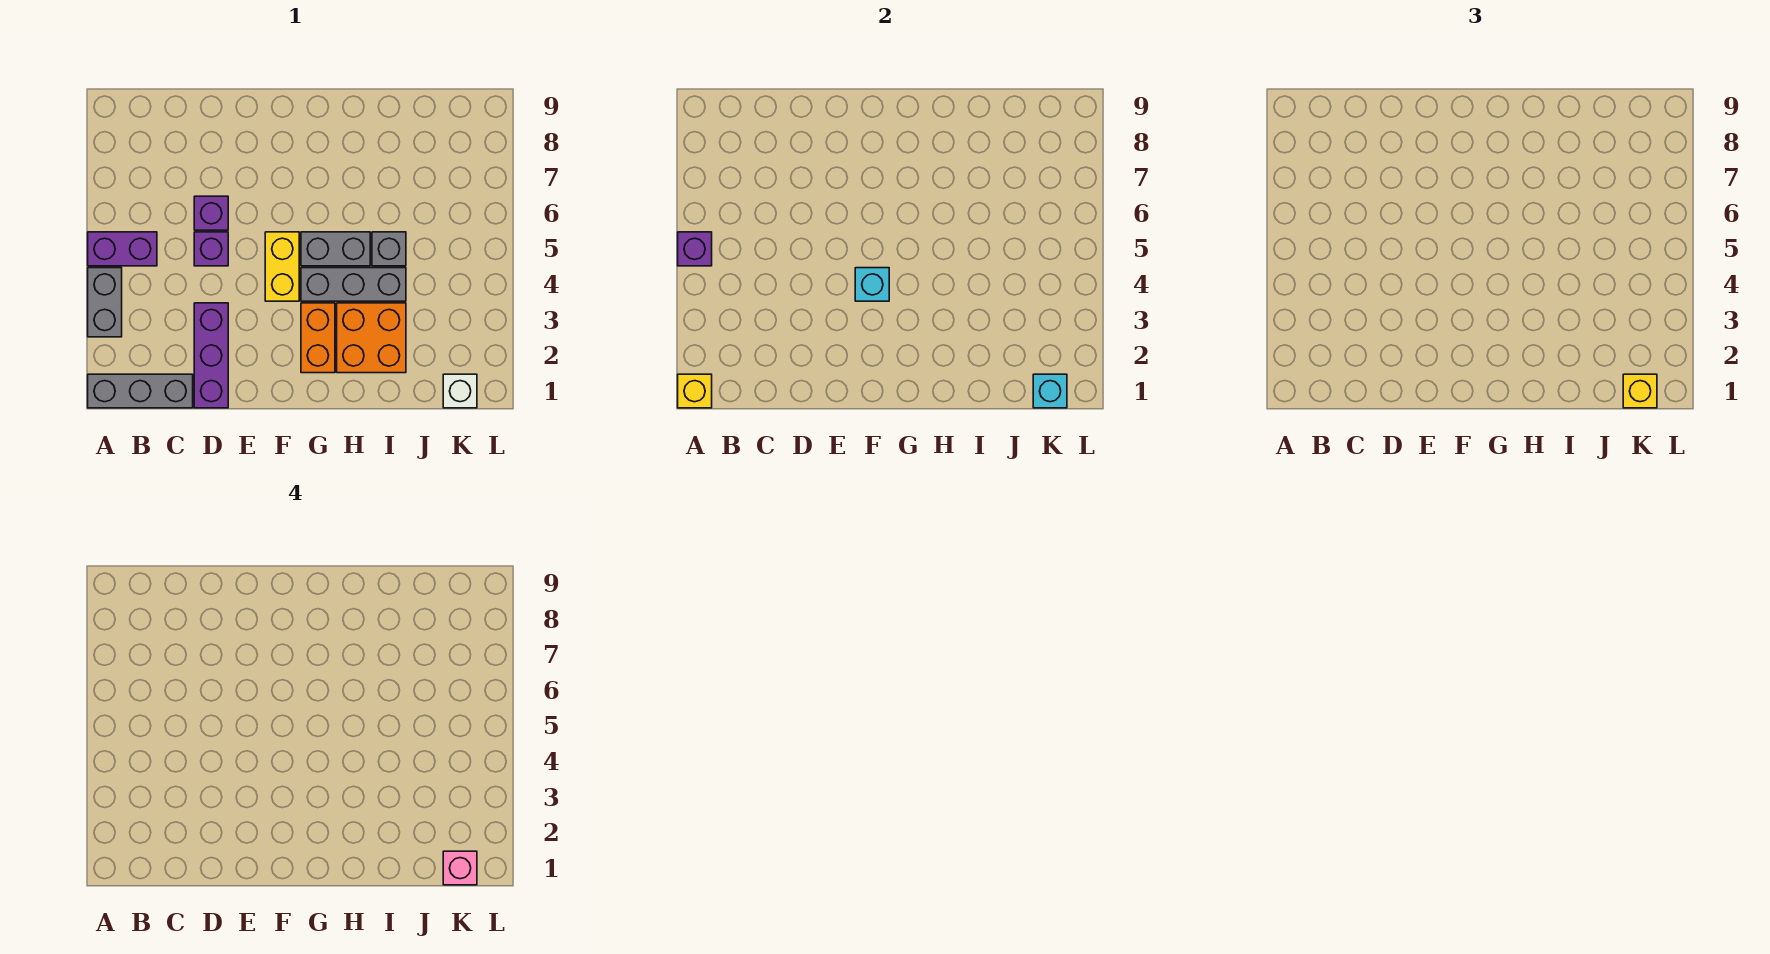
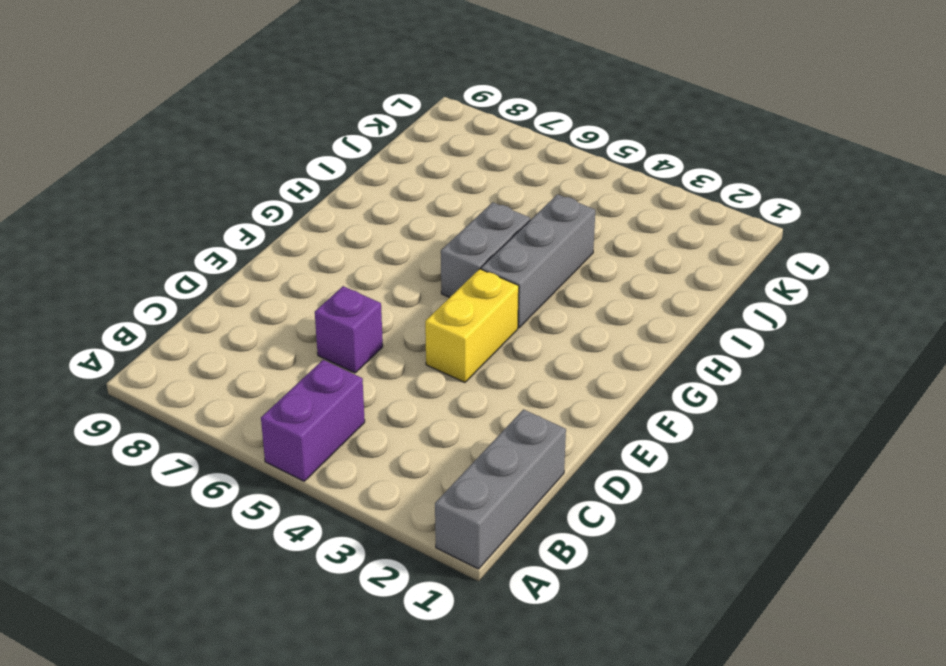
yellow brick E4:F4 level 1 -> yellow brick F4:F5 level 1
none -> grey brick A3:A4 level 1
none -> purple brick D1:D3 level 1
none -> purple brick D5 level 1

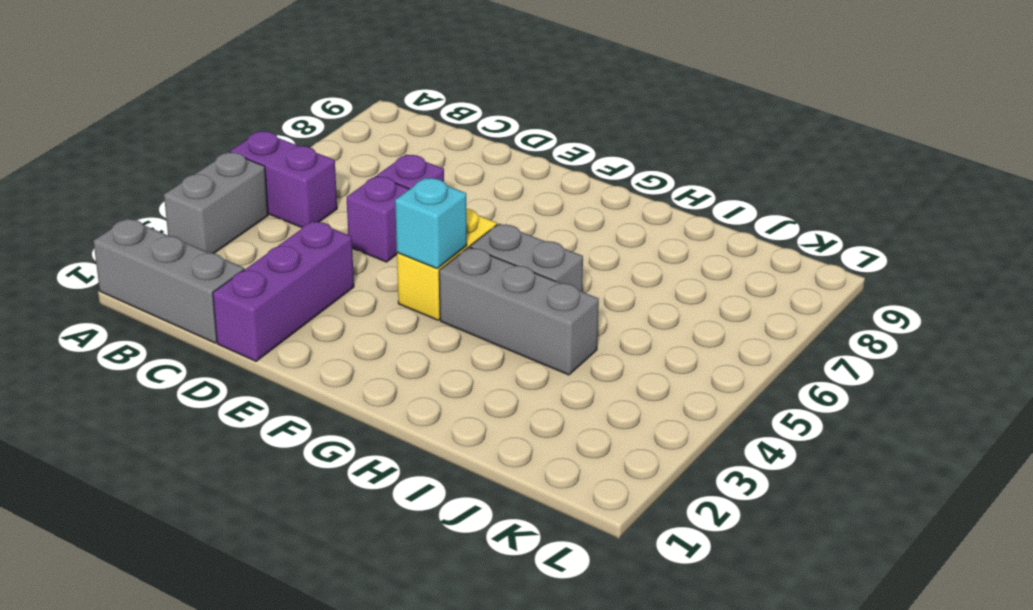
none -> orange brick G2:G3 level 1
none -> orange brick H2:I3 level 1
none -> grey brick I5 level 1

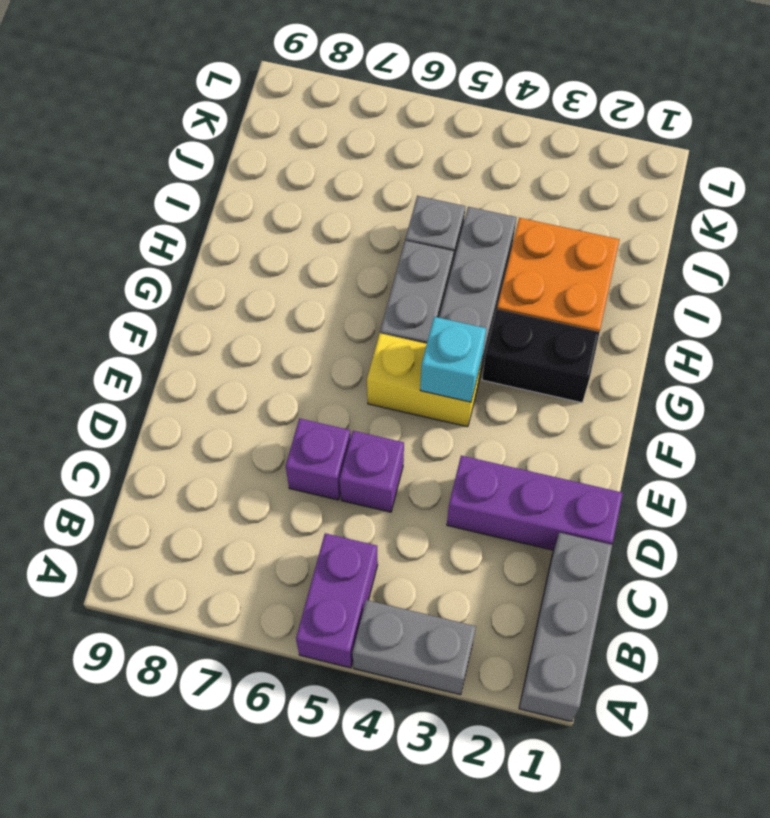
black brick G2:G3 level 1 -> orange brick G2:G3 level 1
none -> white brick K1 level 1
none -> yellow brick A1 level 2
none -> purple brick A5 level 2

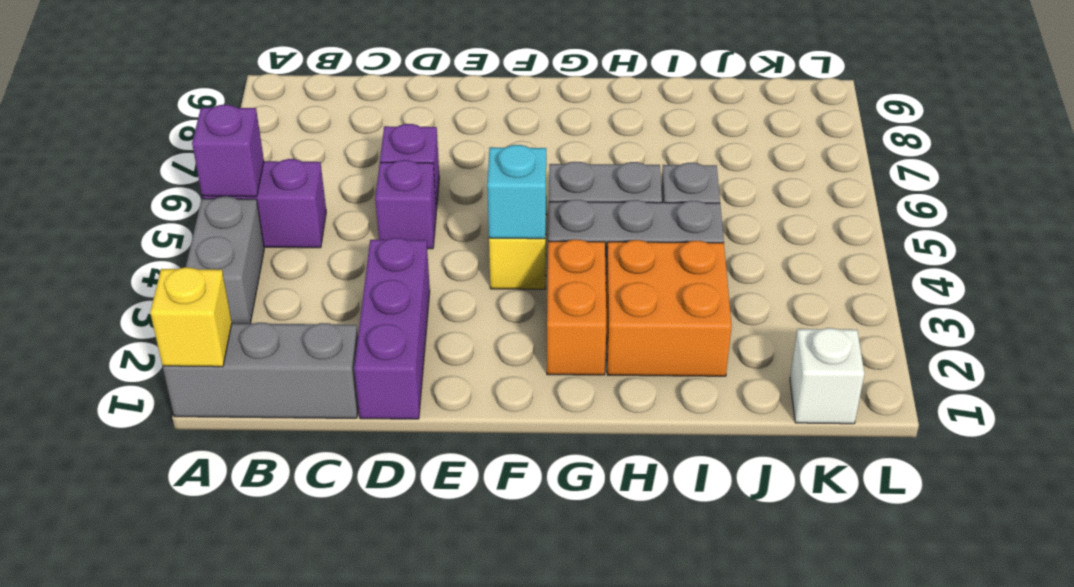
none -> cyan brick K1 level 2
none -> yellow brick K1 level 3
none -> pink brick K1 level 4

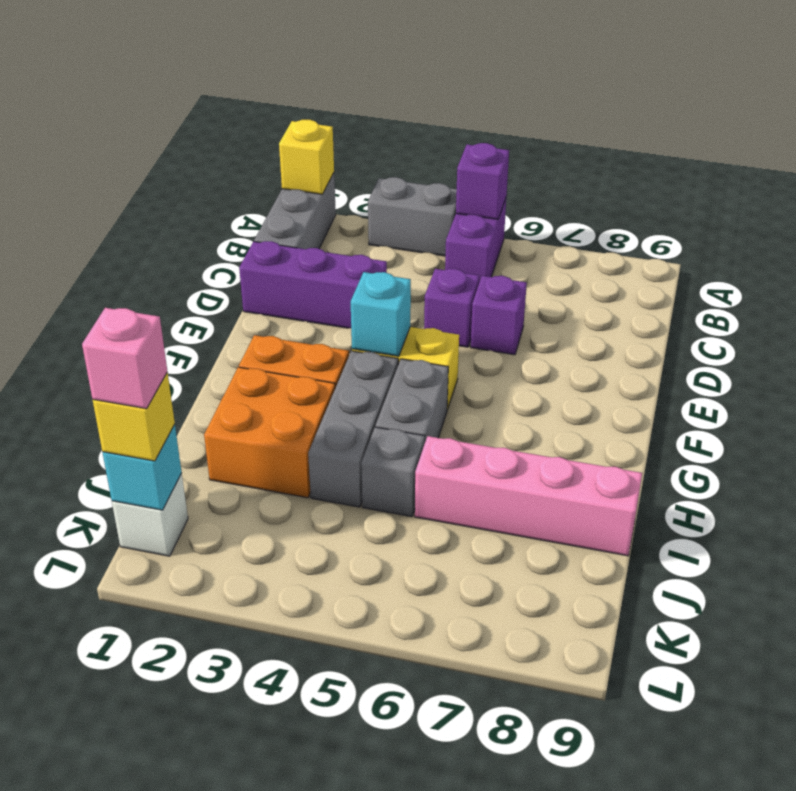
pink brick I6:I9 level 1 -> none

